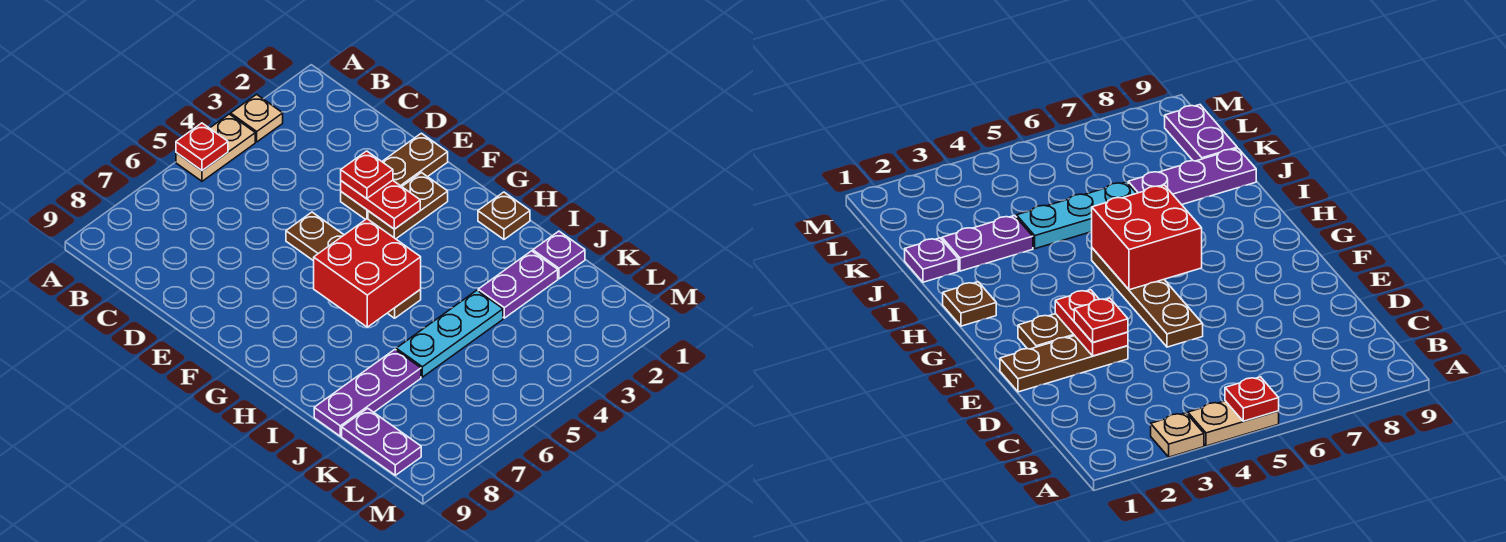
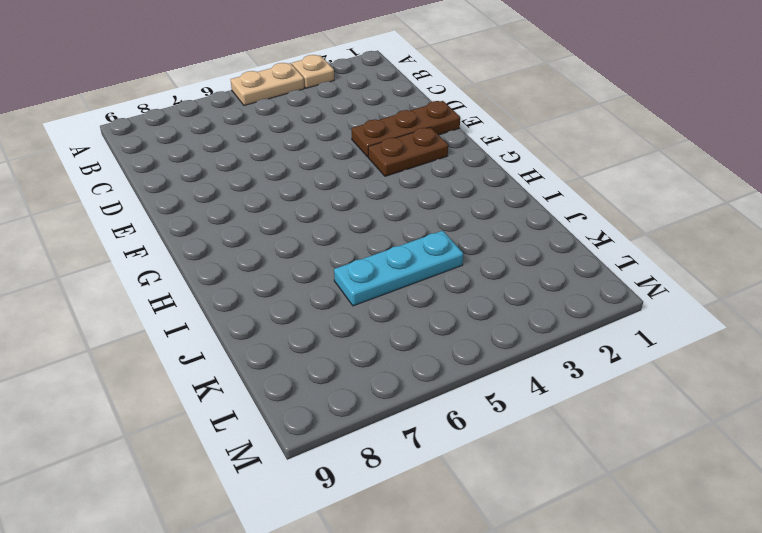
none -> brown plate E5:H5 level 1
none -> brown plate H1 level 1
none -> purple plate J1 level 1

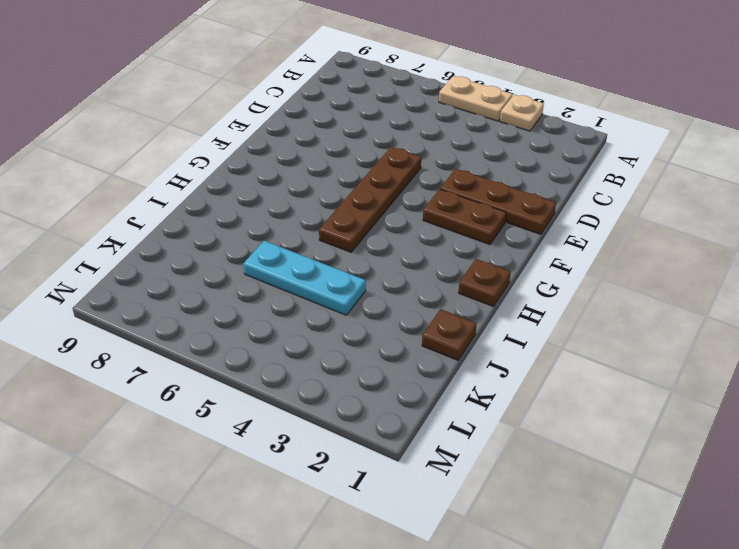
brown plate J1 level 1 -> purple plate J1 level 1
none -> purple plate J2:J3 level 1
none -> purple plate J7:J9 level 1
none -> purple plate K9:L9 level 1

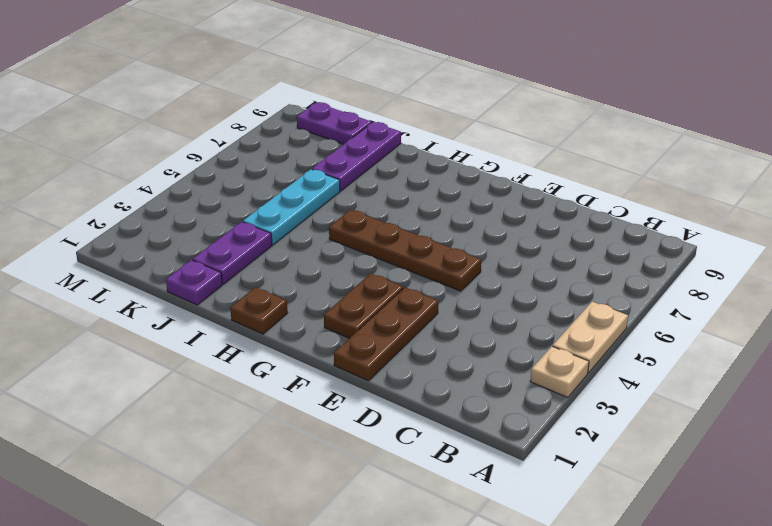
none -> red plate A5 level 2
none -> red plate E3:F3 level 2
none -> red brick G5:H6 level 2

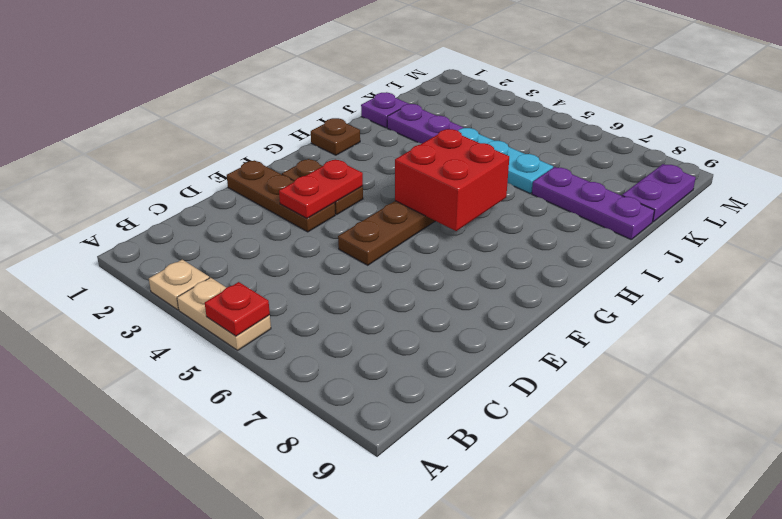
none -> red plate E3 level 3

